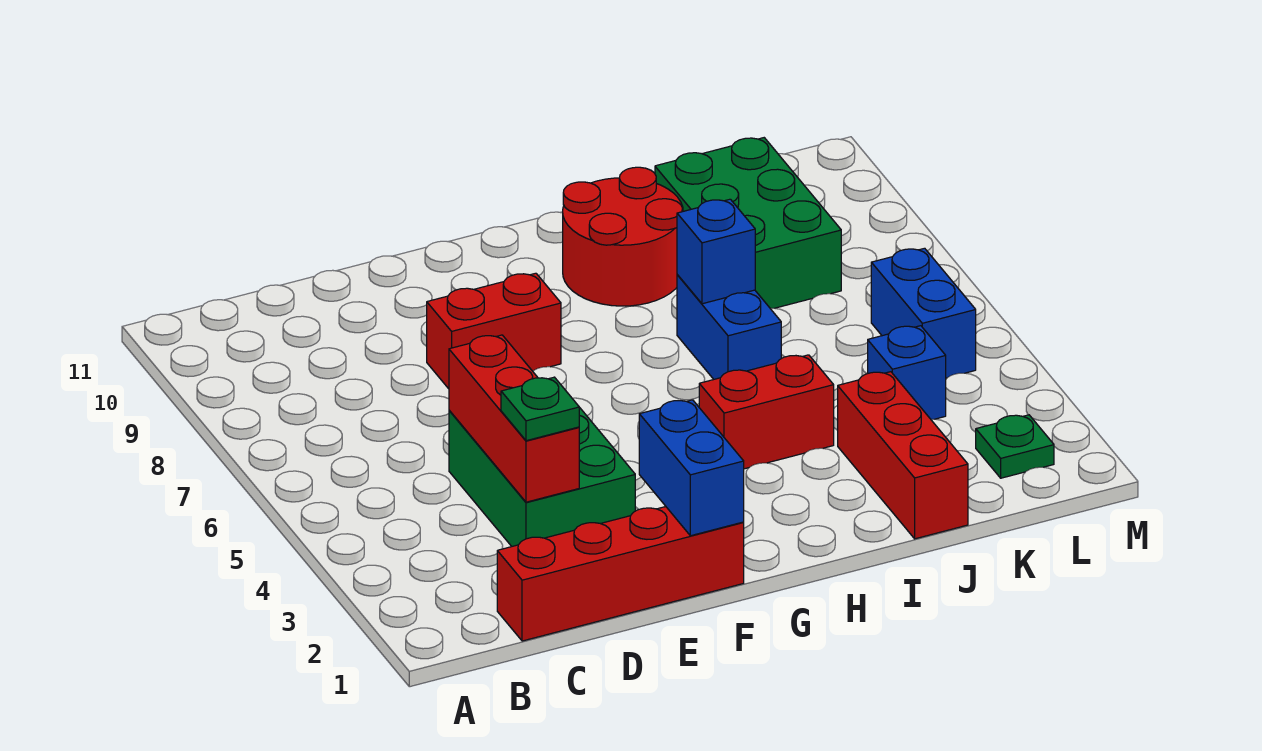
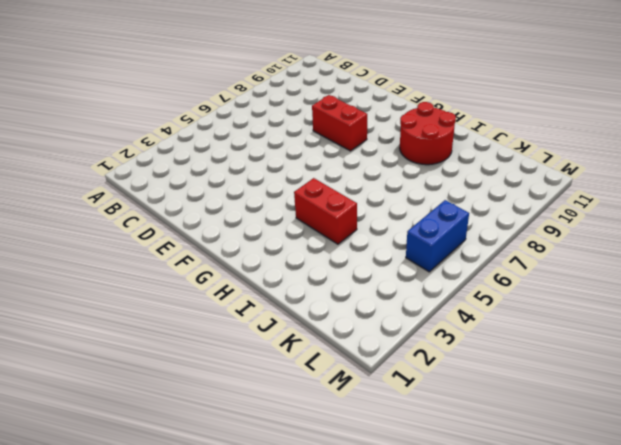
none -> red brick C1:F1 level 1
none -> green brick D3:E5 level 1
none -> blue brick I6:I7 level 1

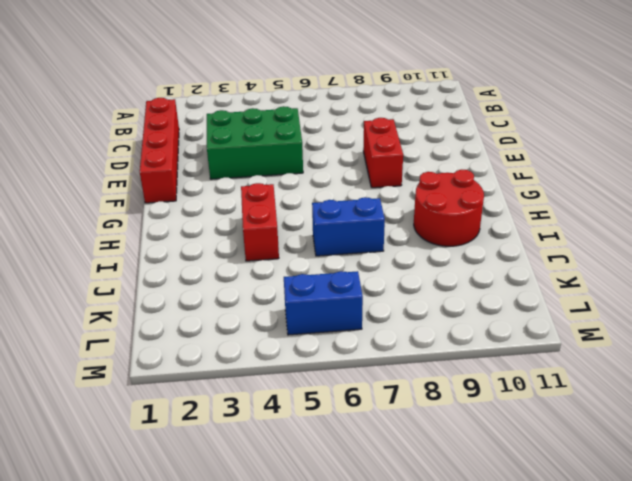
none -> red brick J1:J3 level 1
none -> green brick J8:K10 level 1
none -> blue brick K4 level 1

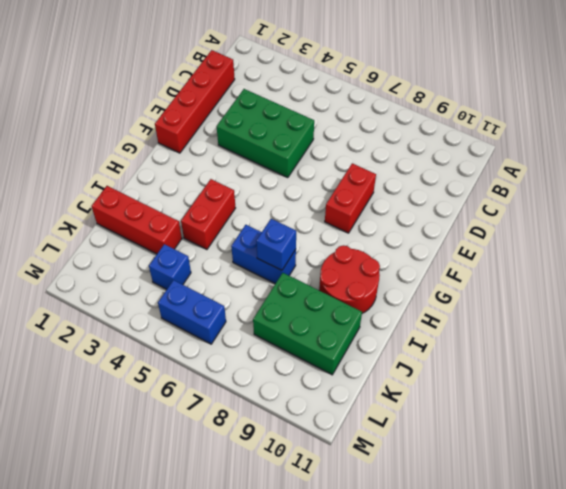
none -> green plate L2 level 1
none -> red brick D3:D5 level 2
none -> blue brick F1:F2 level 2

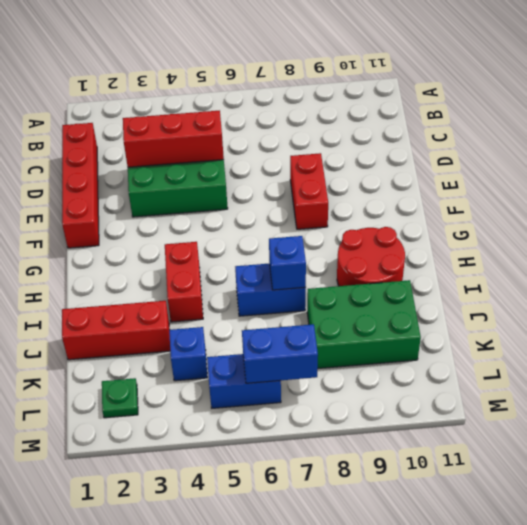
blue brick L6:L7 level 2 -> blue brick F1:F2 level 2
none -> green plate D3 level 3

